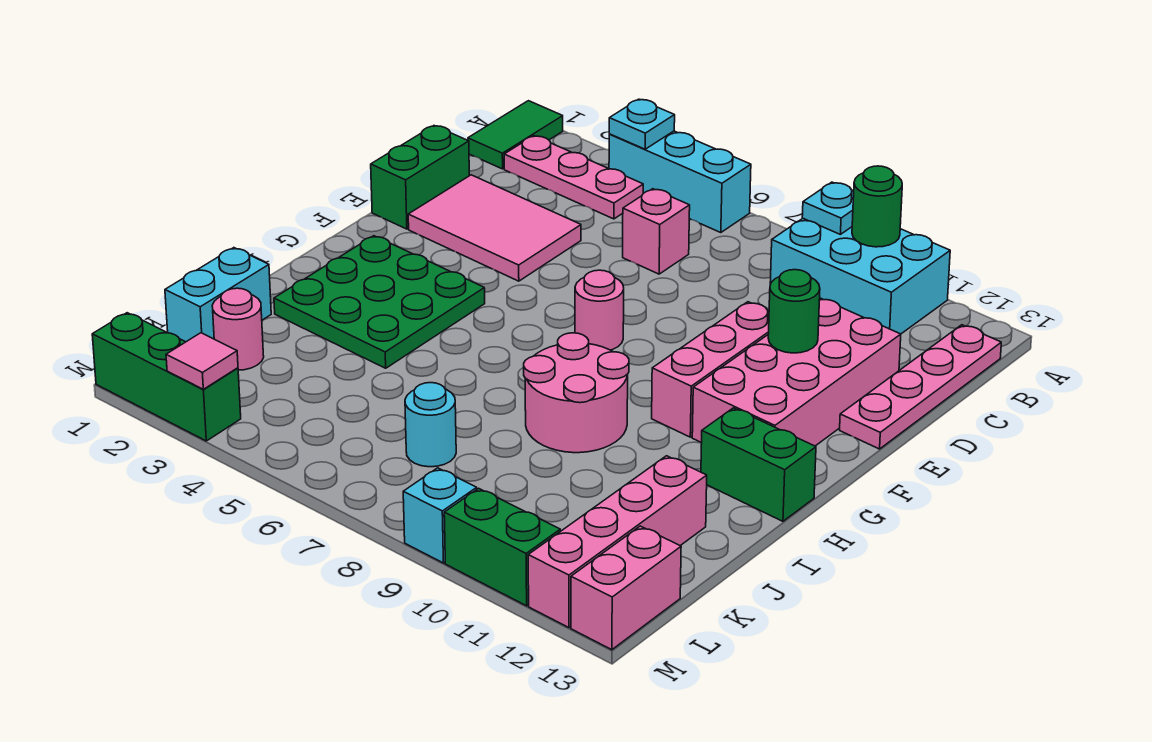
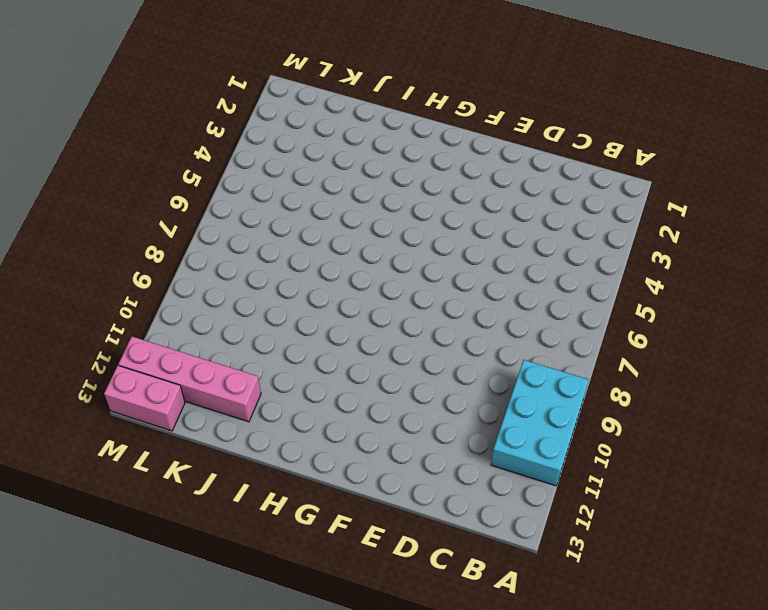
none -> green tile A1:B1 level 1
none -> cyan brick A4:A6 level 1
none -> pink plate B2:B4 level 1

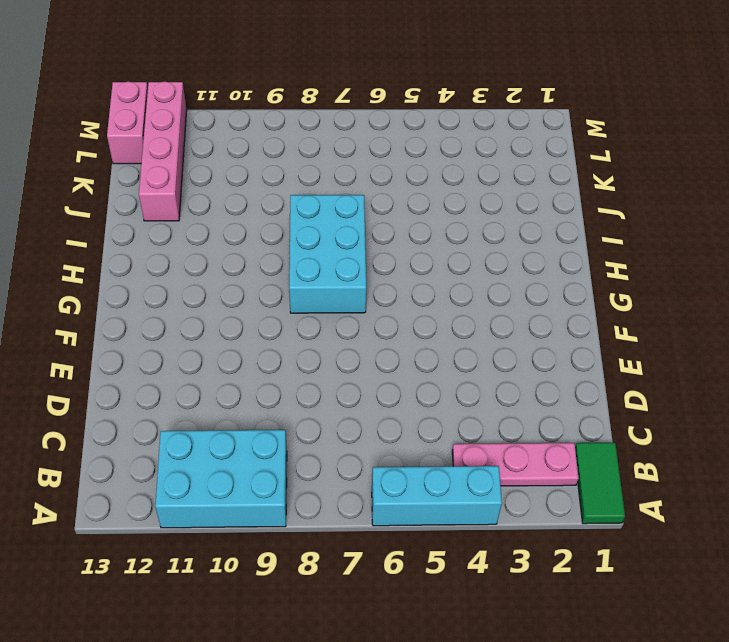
cyan brick G7:I8 level 1 -> pink round brick H8:I9 level 1
none -> pink plate B13:E13 level 1
none -> pink brick C6 level 1
none -> green brick D1:E1 level 1

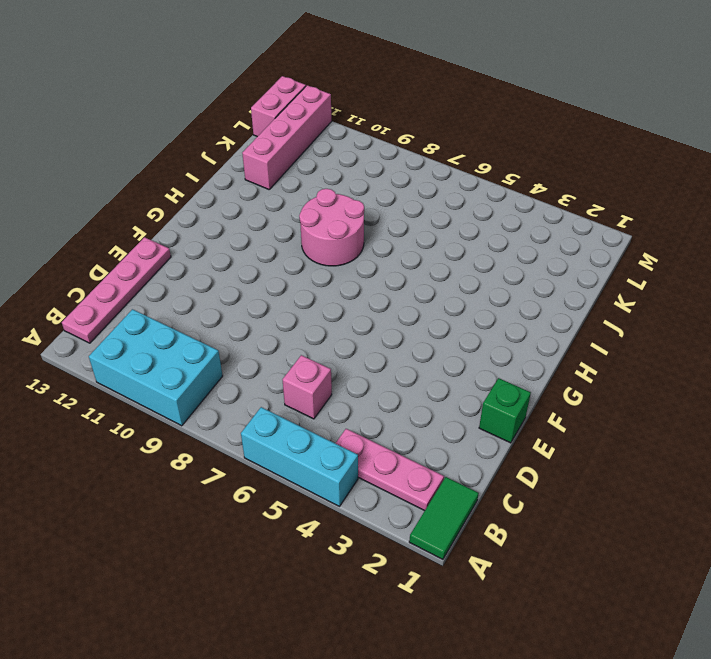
green brick E1 level 1 -> green brick D1:E1 level 1
none -> pink tile D2:E4 level 1
none -> pink brick D11:G12 level 1
none -> pink brick E10:G10 level 1

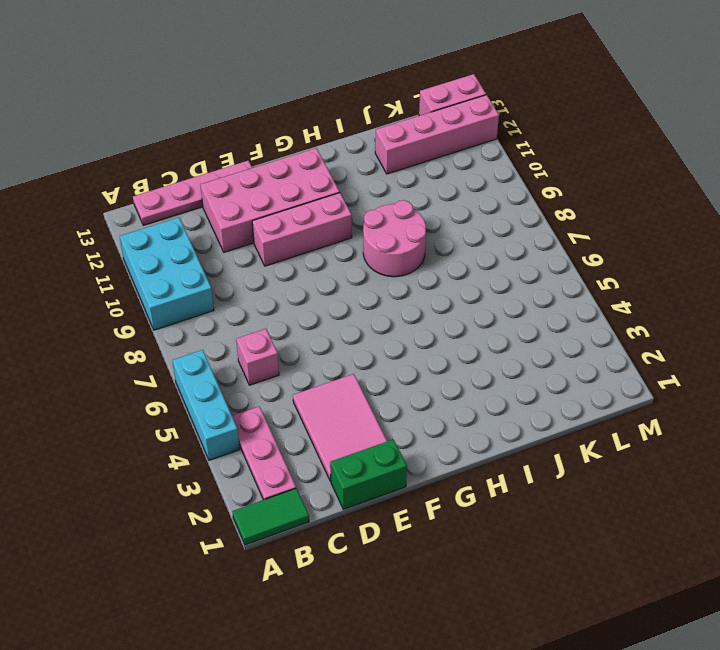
none -> pink round brick F7 level 1
none -> green plate G2:I4 level 1
none -> green brick H12:H13 level 1

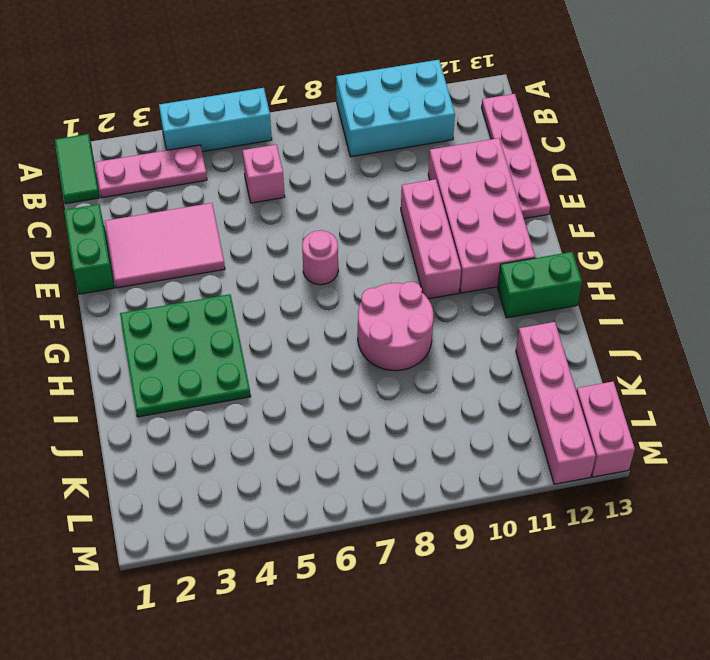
none -> cyan brick J1:K1 level 1
none -> pink round brick K2 level 1
none -> cyan round brick K7 level 1

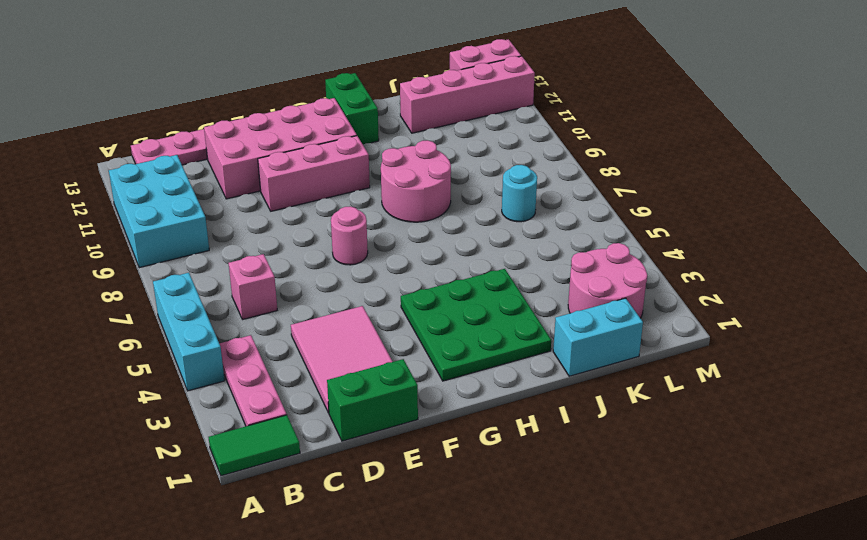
pink round brick K2:L3 level 1 -> pink round brick K2 level 1
none -> green brick M1:M3 level 1
none -> cyan brick M9 level 1
none -> green brick M10:M11 level 1

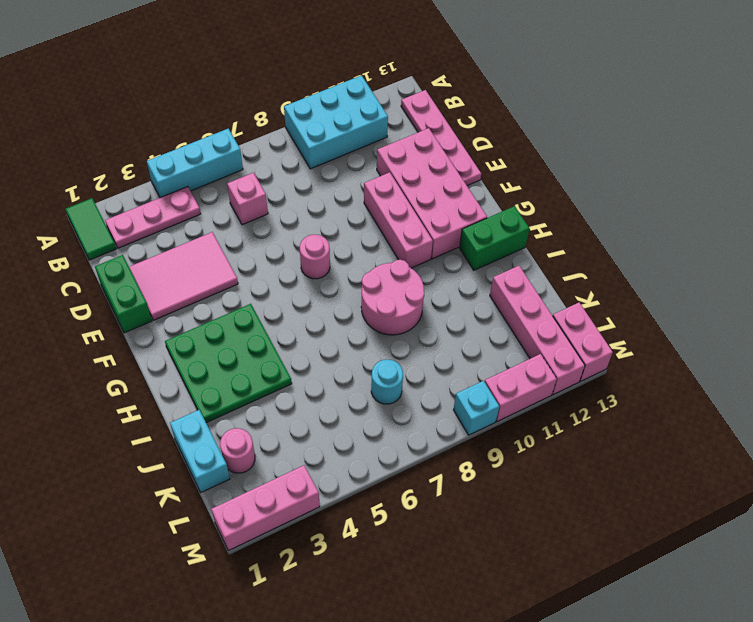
pink brick M1:M3 level 1 -> green brick M1:M3 level 1
pink brick M10:M11 level 1 -> green brick M10:M11 level 1
none -> cyan plate A4 level 2
none -> cyan plate A9 level 2
none -> green round brick A10 level 2

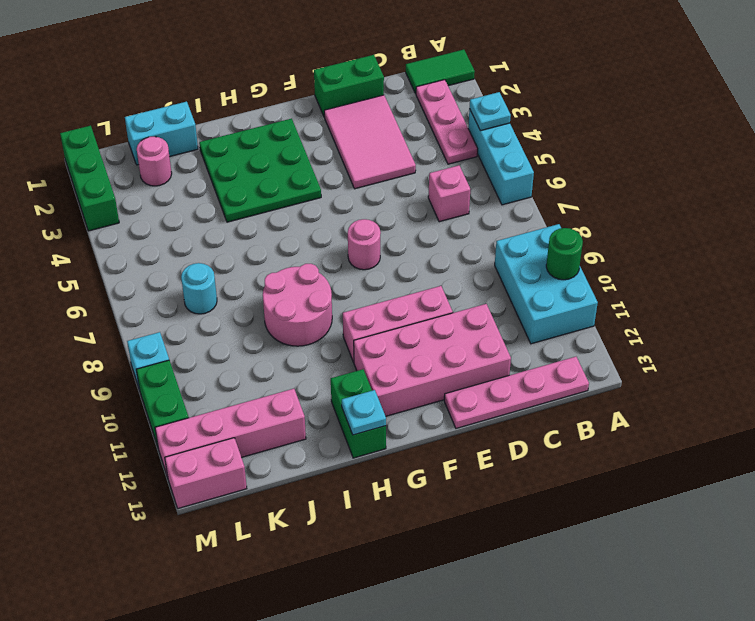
cyan plate H13 level 2 -> cyan plate A9 level 2
none -> green round brick E11 level 2
none -> pink tile M3 level 2

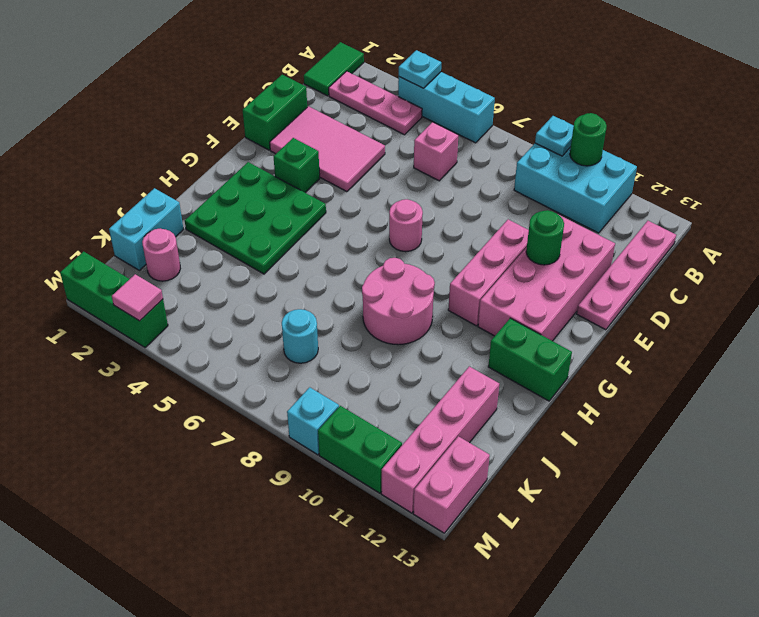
green brick F3 level 1 -> none

